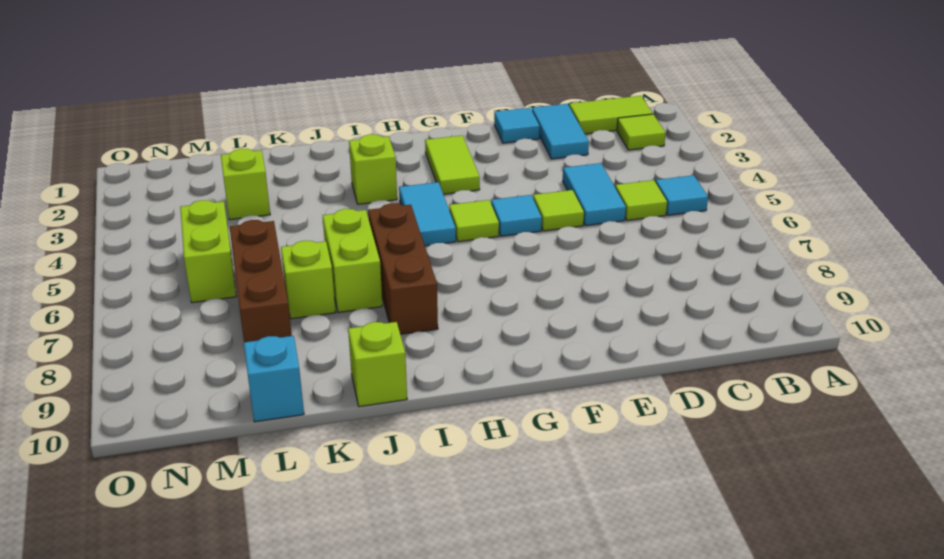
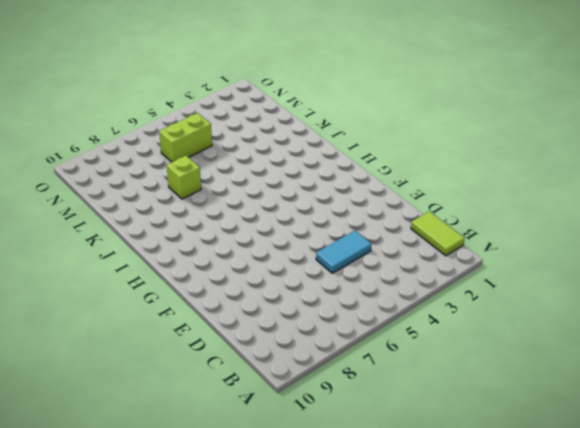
none -> lime tile B2 level 1
none -> cyan tile B5 level 1
none -> lime tile C5 level 1

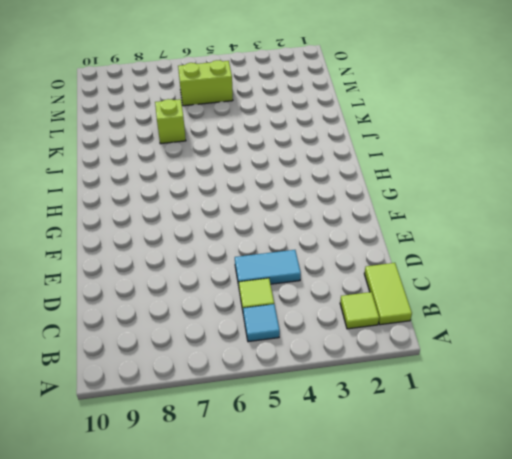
none -> cyan tile D1:D2 level 1
none -> cyan tile E1 level 1
none -> lime tile E5 level 1

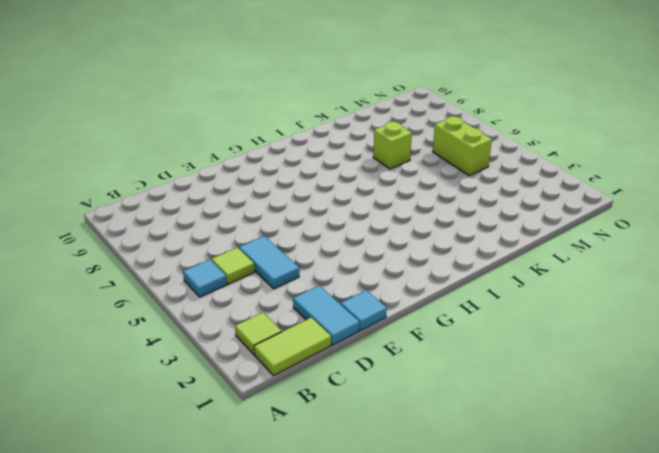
none -> lime tile E5 level 1
none -> cyan tile F5 level 1
none -> lime tile G2:G3 level 1

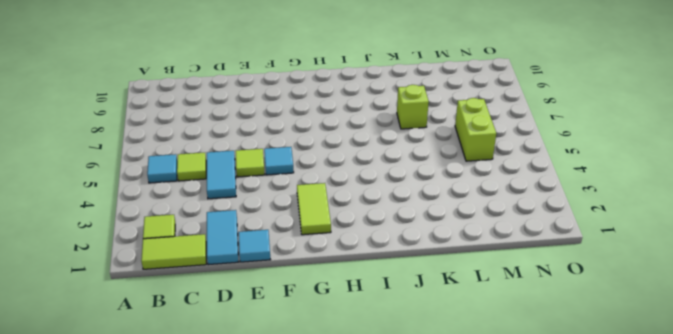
none -> lime tile G5 level 1
none -> cyan tile H4:H5 level 1
none -> lime brick I3 level 1

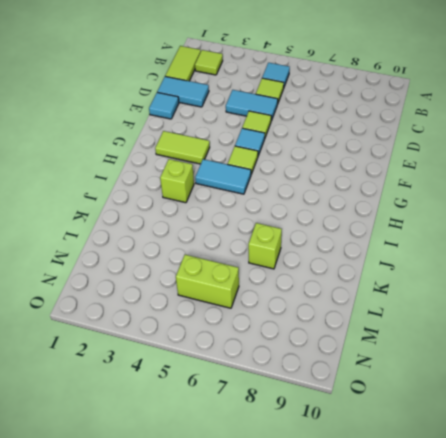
none -> brown brick I6:I8 level 1
none -> lime brick J6:J7 level 1
none -> lime brick J10 level 1

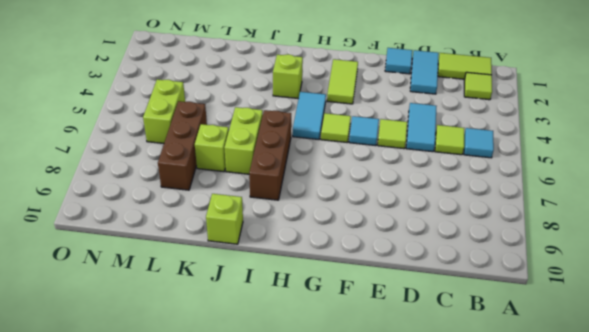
none -> lime brick L3 level 1
none -> cyan brick L10 level 1

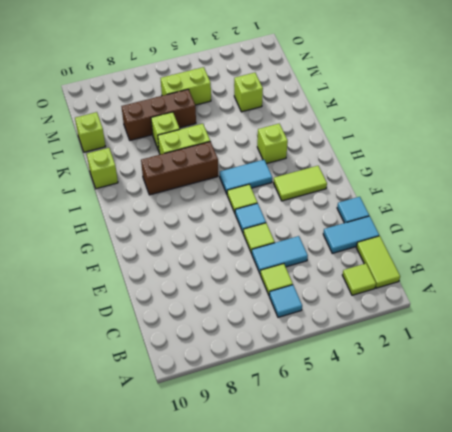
lime brick L10 level 1 -> cyan brick L10 level 1

